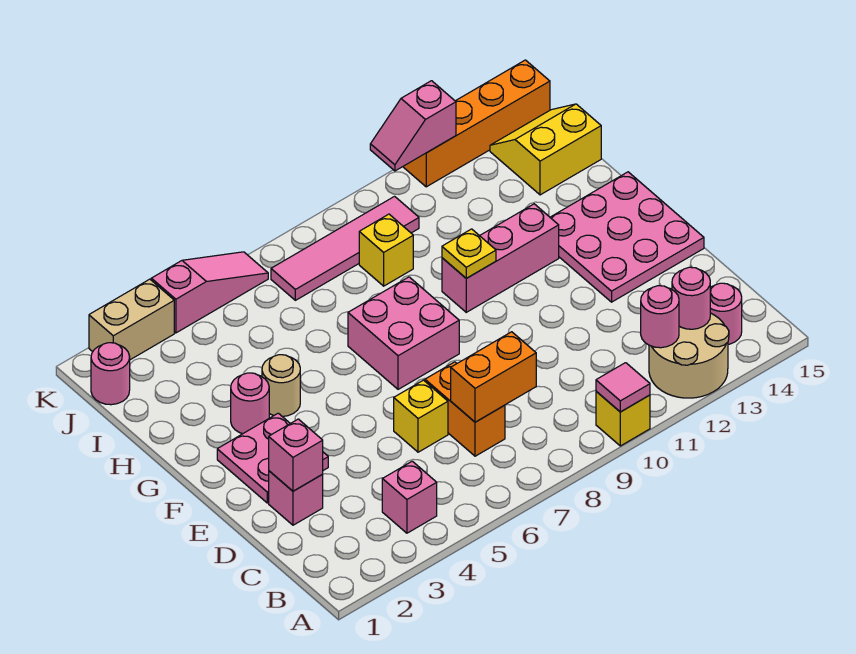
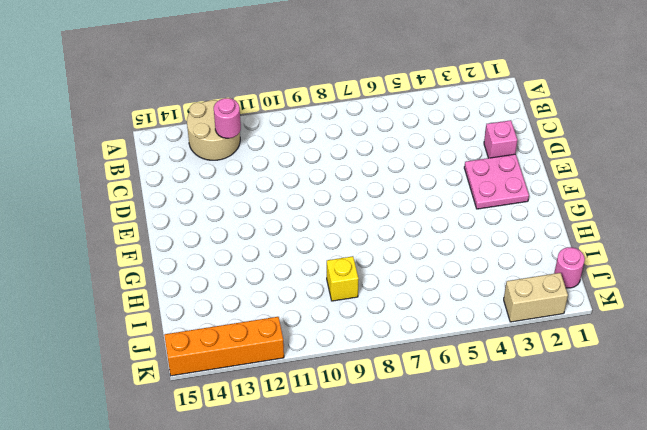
none -> yellow brick A10 level 1
none -> pink brick B4 level 1
none -> pink round brick B14 level 1

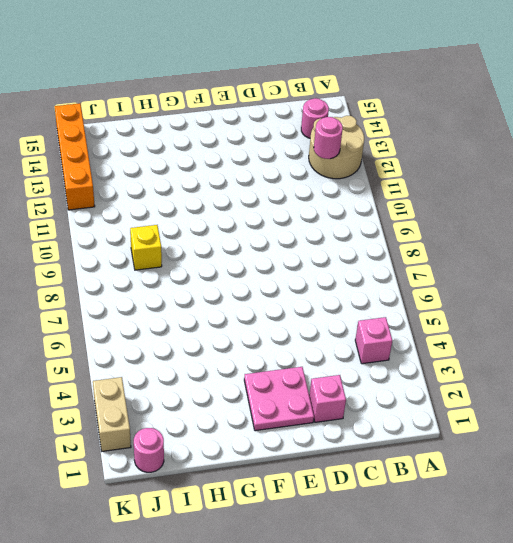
none -> yellow brick A10 level 1
none -> orange brick C7:D7 level 1
none -> yellow brick D6 level 1

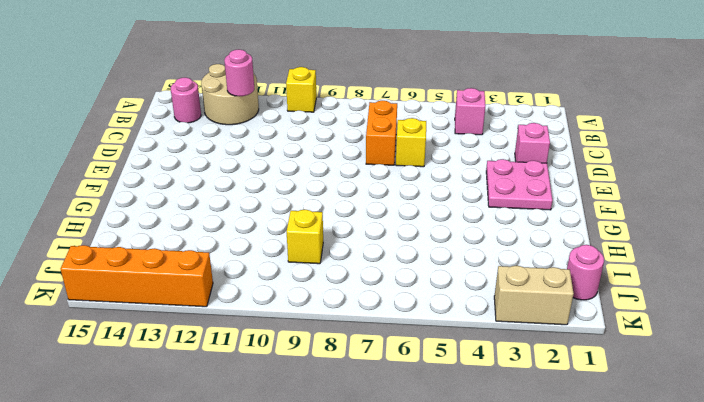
none -> pink plate E13:G15 level 1
none -> pink brick F7:G8 level 1
none -> pink round brick G3 level 1

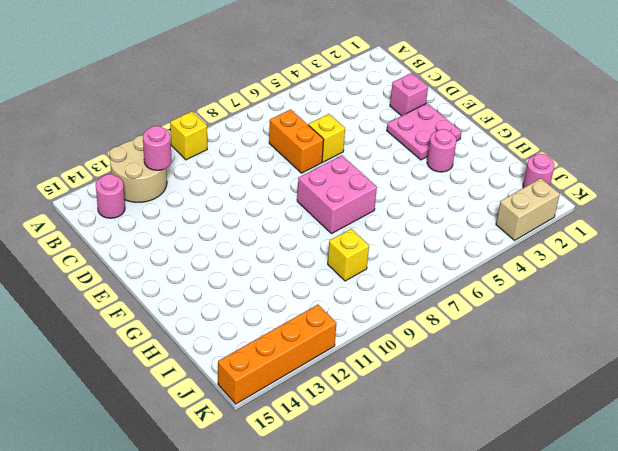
none -> pink brick B4 level 1
none -> pink plate E13:G15 level 1
none -> tan round brick G4 level 1

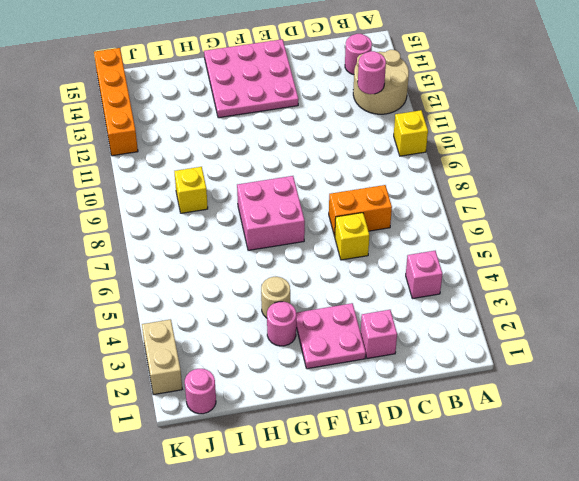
none -> pink brick G10:G12 level 1
none -> yellow slope I14:J15 level 1 top I
none -> pink tile J7:J10 level 1

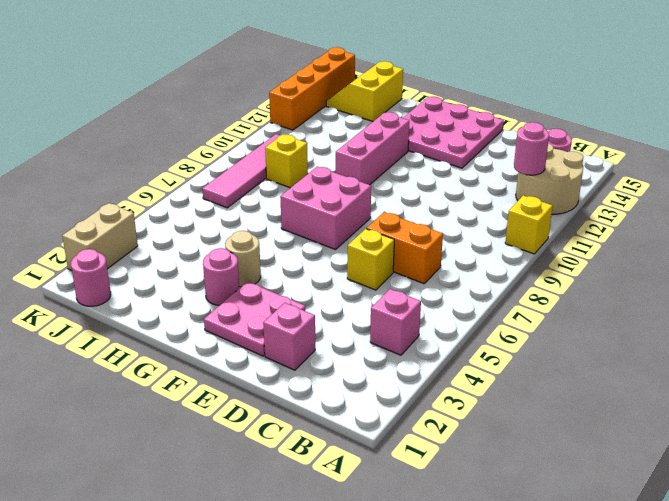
none -> pink slope K4:K6 level 1 top 4
none -> pink tile A10 level 2
none -> pink round brick B13 level 2

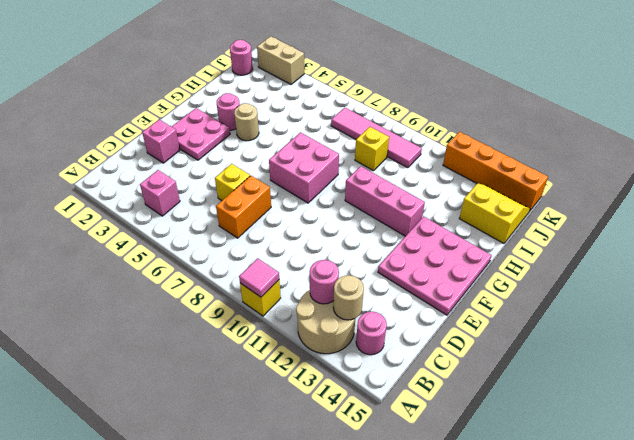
tan round brick B13 level 2 -> pink round brick B13 level 2
none -> pink slope K4:K6 level 1 top 4
none -> orange brick C7:C8 level 2
none -> pink brick D2 level 2

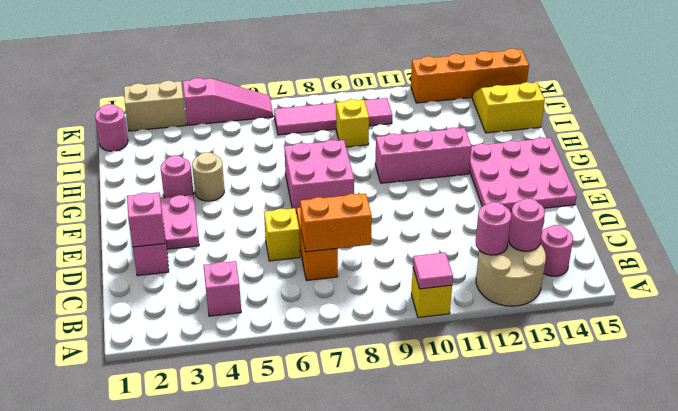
none -> yellow plate G10 level 2
none -> pink slope K11:K12 level 2 top 12

